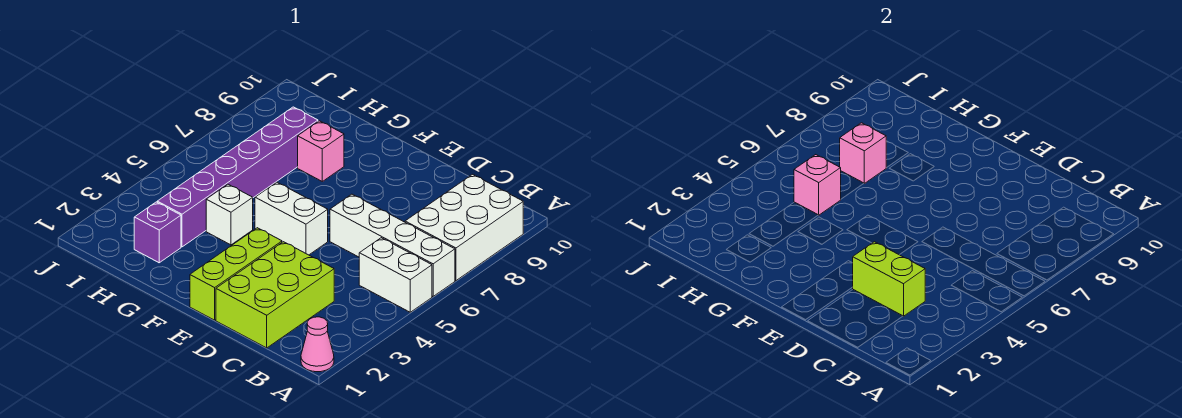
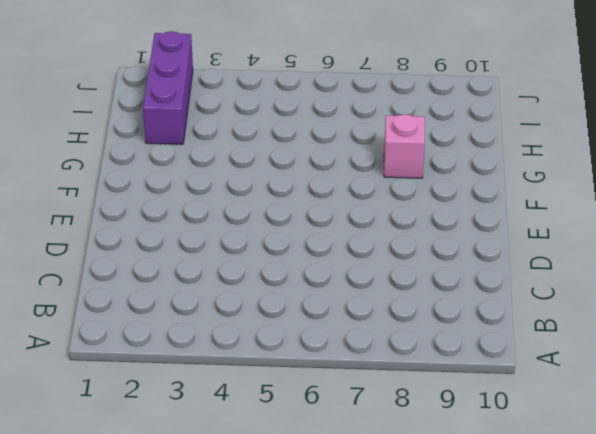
purple brick H2:J2 level 1 -> purple brick H2 level 1
none -> pink cone A1 level 1
none -> white brick A5:B5 level 1
none -> white brick A6:D6 level 1

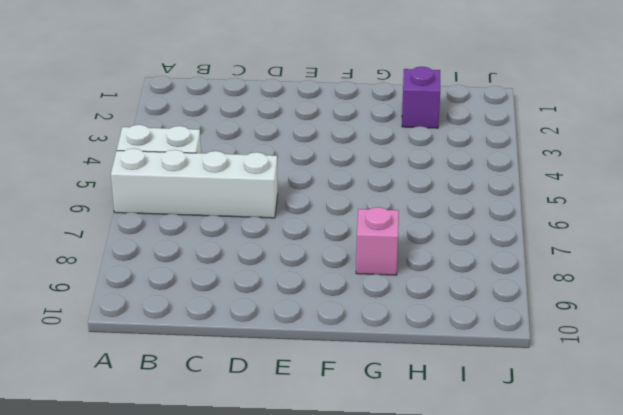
none -> pink cone A1 level 1
none -> white brick A7:B9 level 1
none -> lime brick C1:D3 level 1

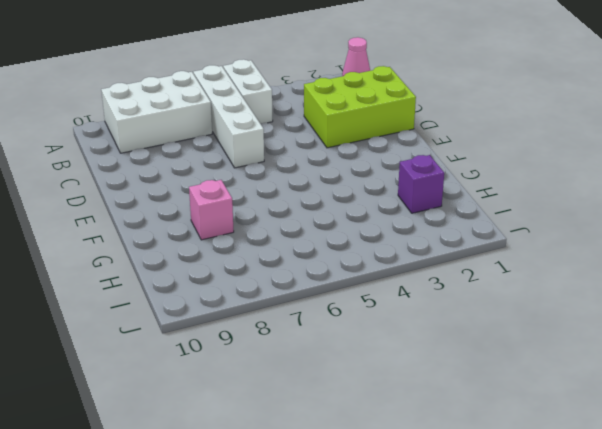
none -> lime brick E1:E3 level 1
none -> white brick E5:F5 level 1
none -> white brick G4 level 1

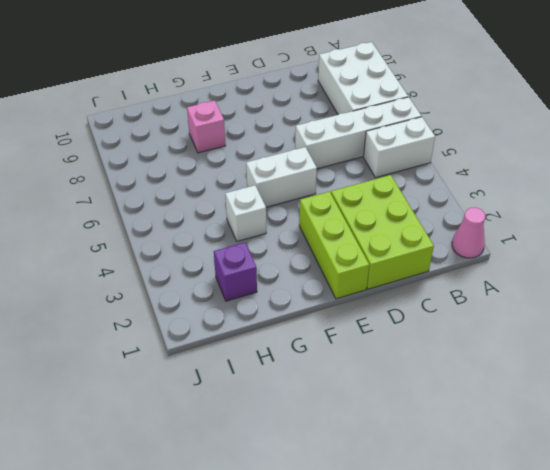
none -> purple brick H3:H8 level 1
none -> lime brick C3:D3 level 2
none -> pink brick H5 level 2

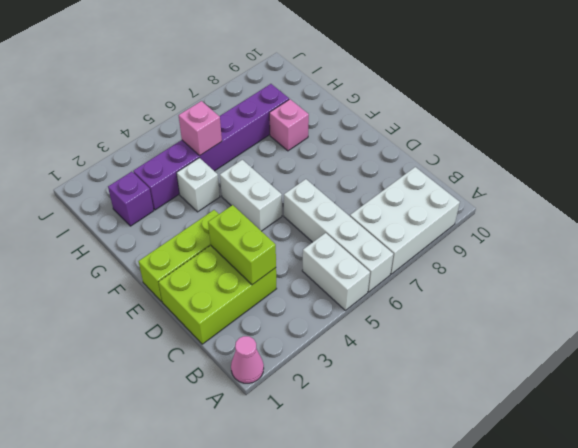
none -> pink brick H7 level 2

